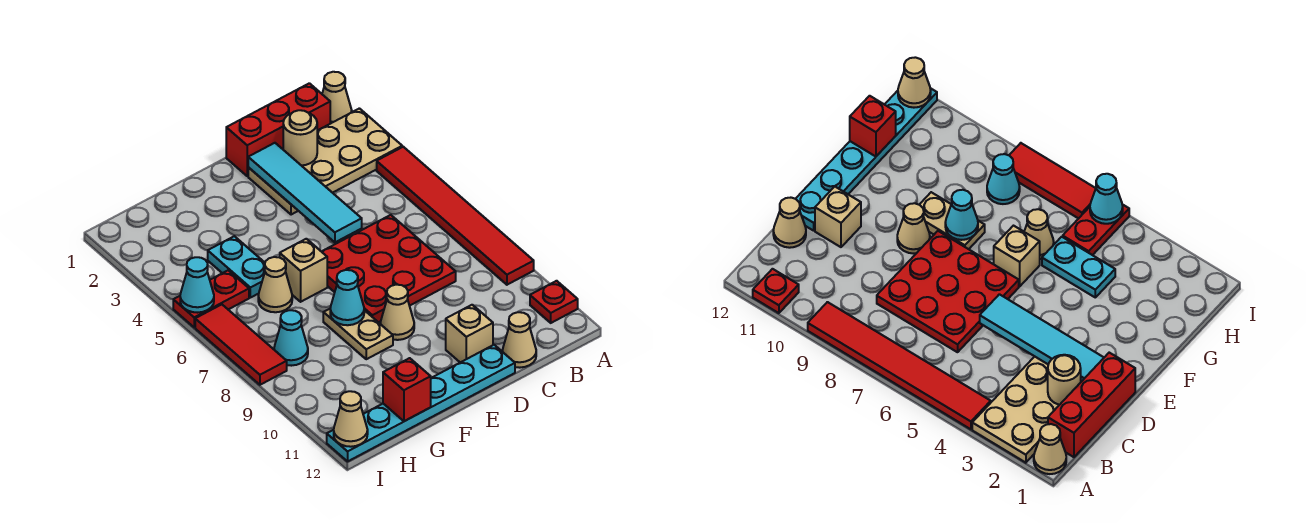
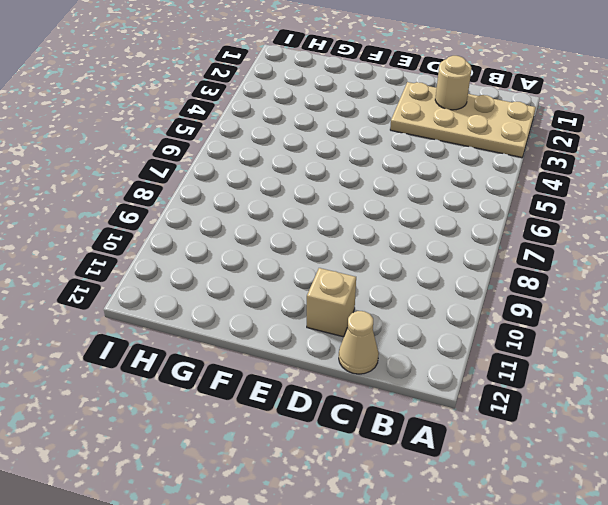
none -> tan cone A1 level 1
none -> red tile A4:A9 level 1
none -> red plate A11 level 1

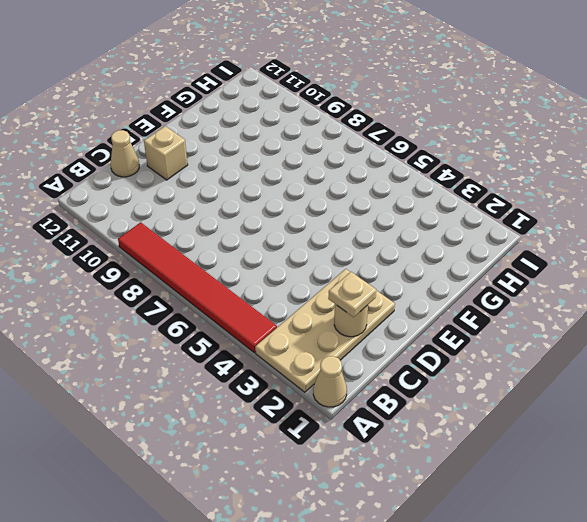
tan plate C2 level 3 -> none
none -> red plate A11 level 1
none -> red brick B1:D1 level 1
none -> red plate C6:E8 level 1

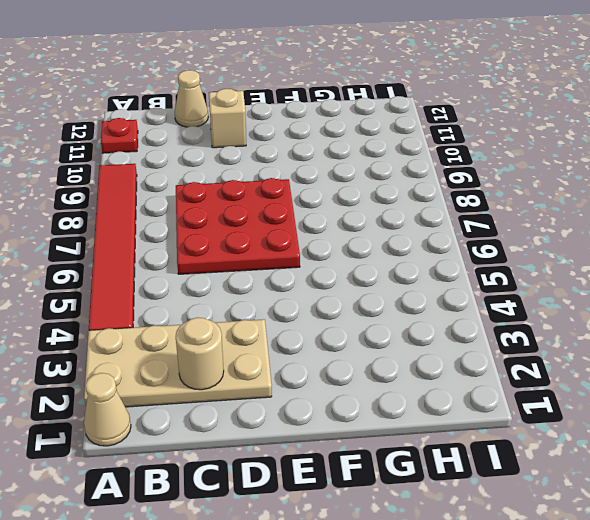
none -> red brick B1:D1 level 1
none -> cyan plate D12:I12 level 1
none -> tan cone E9 level 1

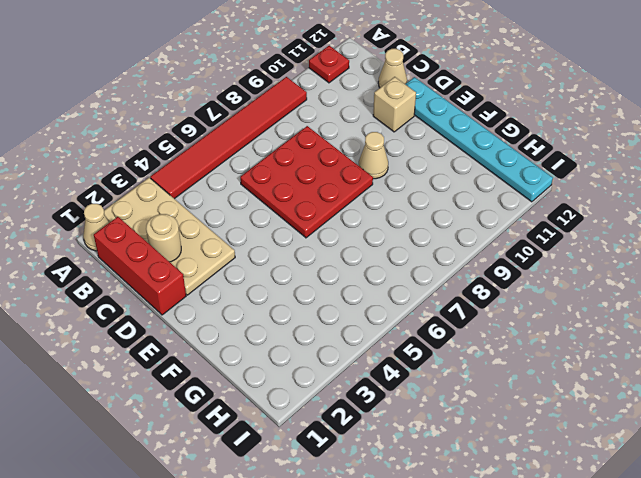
none -> tan brick F6 level 1
none -> tan plate F8:F9 level 1
none -> cyan plate G4:G5 level 1

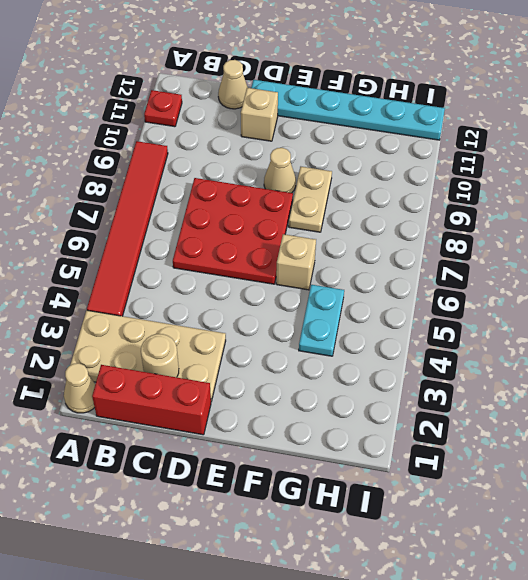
none -> tan cone G6 level 1
none -> red plate H5:I5 level 1
none -> cyan cone H8 level 1

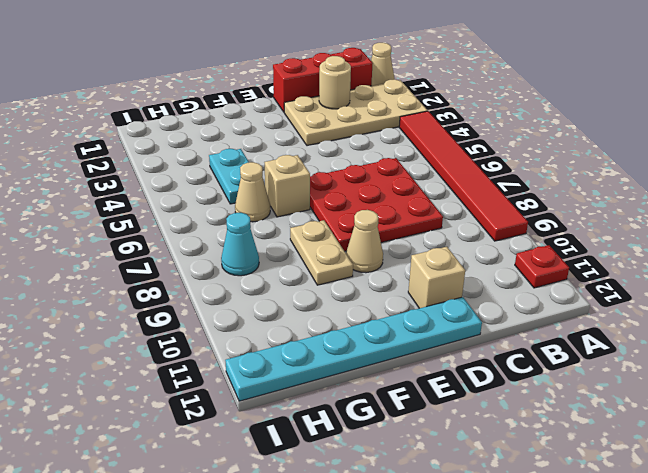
none -> tan cone C12 level 1
none -> red plate H5:I5 level 1
none -> red tile I6:I8 level 1

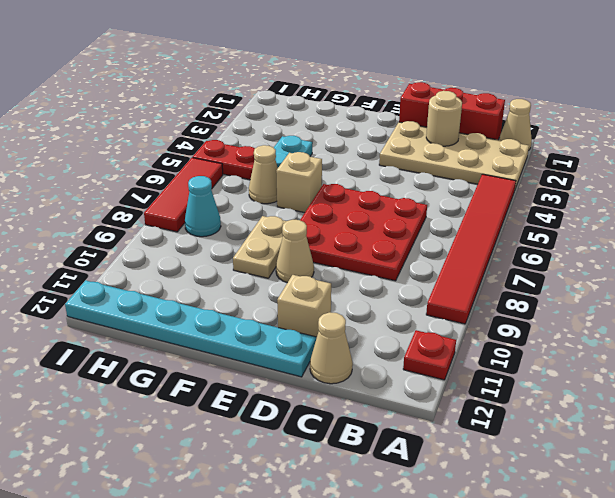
none -> cyan tile D2:D5 level 2
none -> cyan cone F8 level 2
none -> red brick G12 level 2

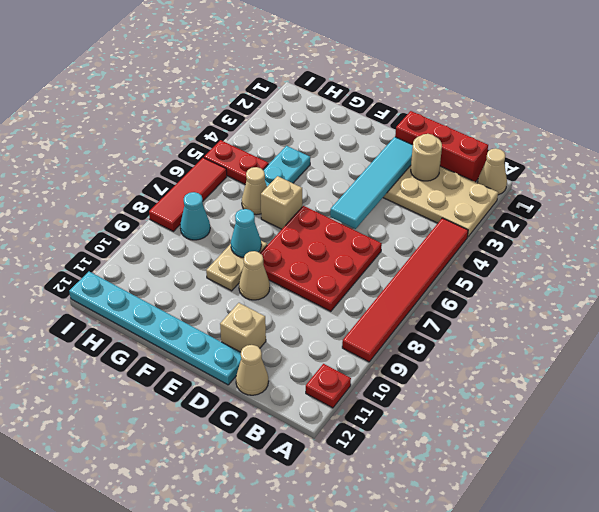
none -> red brick G12 level 2
none -> cyan cone I5 level 2
none -> tan cone I12 level 2

